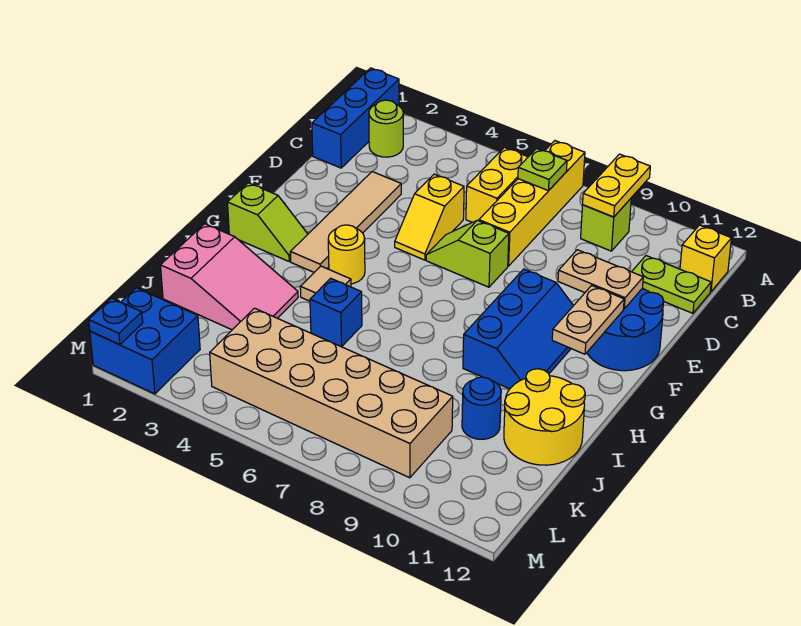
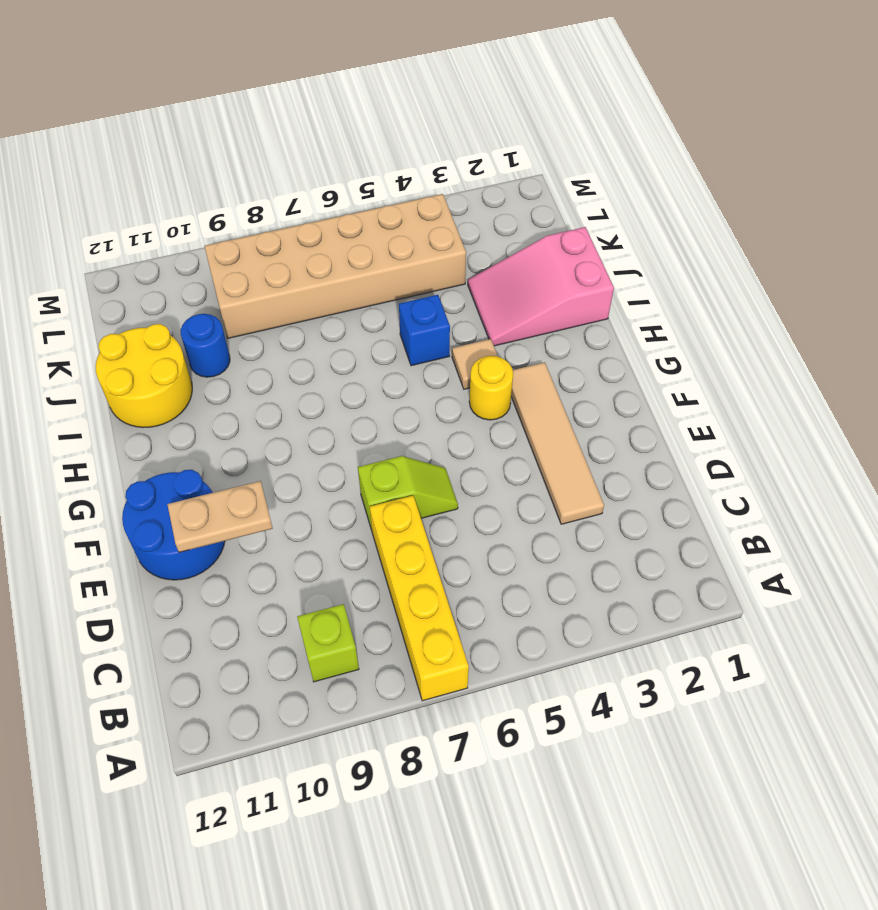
none -> blue brick A1:C1 level 1
none -> lime round brick B2 level 1
none -> yellow brick B6:C6 level 1

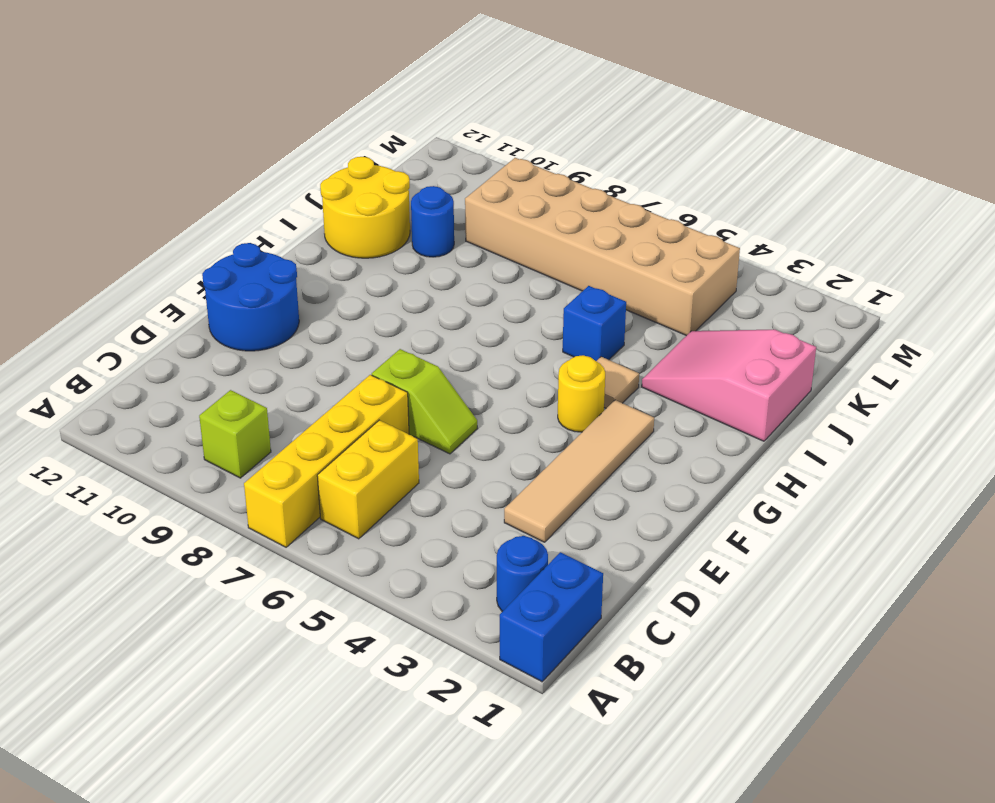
blue brick A1:B1 level 1 -> blue brick A1:C1 level 1
blue round brick B2 level 1 -> lime round brick B2 level 1
none -> yellow brick B12 level 1
none -> lime plate C11:C12 level 1
none -> yellow slope D5:E5 level 1 top D

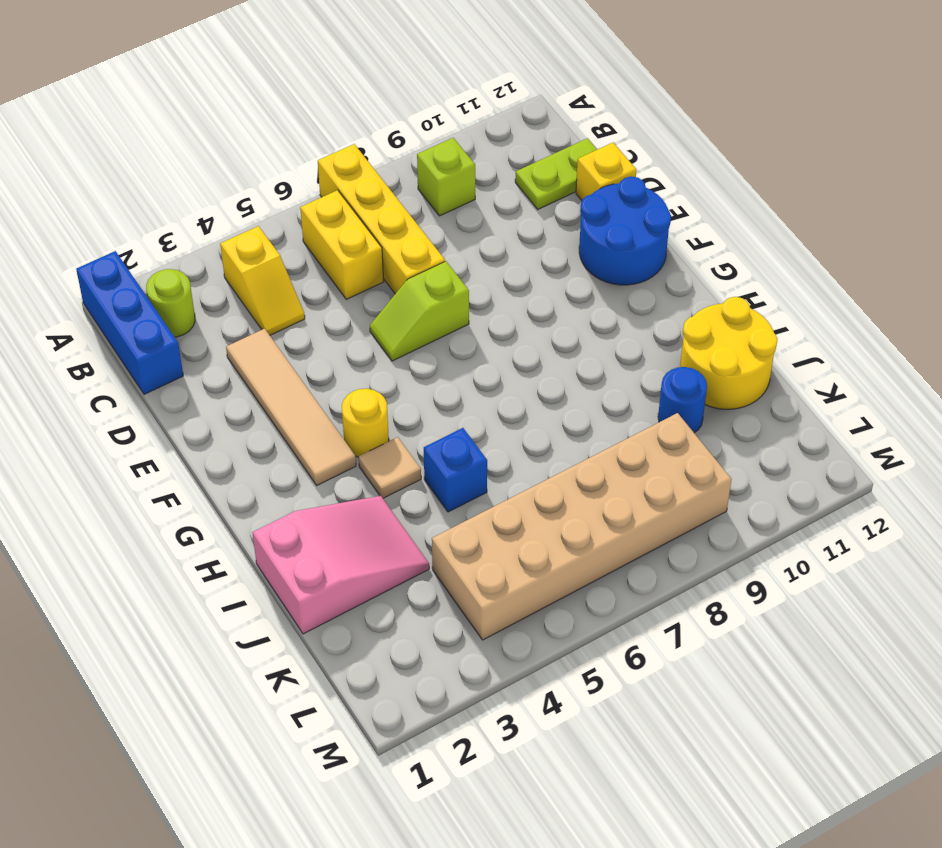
yellow slope B4:C4 level 1 top B -> yellow slope D5:E5 level 1 top D
yellow brick D12 level 1 -> yellow brick B12 level 1
none -> blue slope F9:H10 level 1 top 9
none -> lime slope G1:G2 level 1 top 1
none -> blue brick L1:M2 level 1

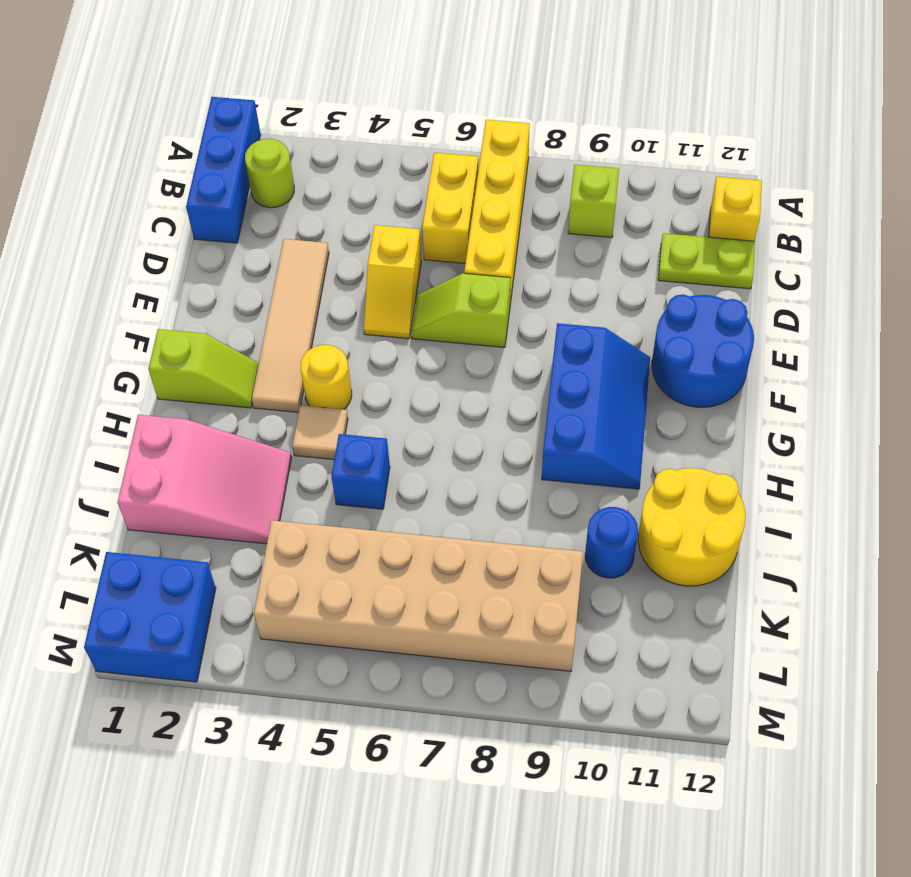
none -> yellow plate A9:B9 level 2
none -> lime plate B7 level 2
none -> tan plate E10:E11 level 2

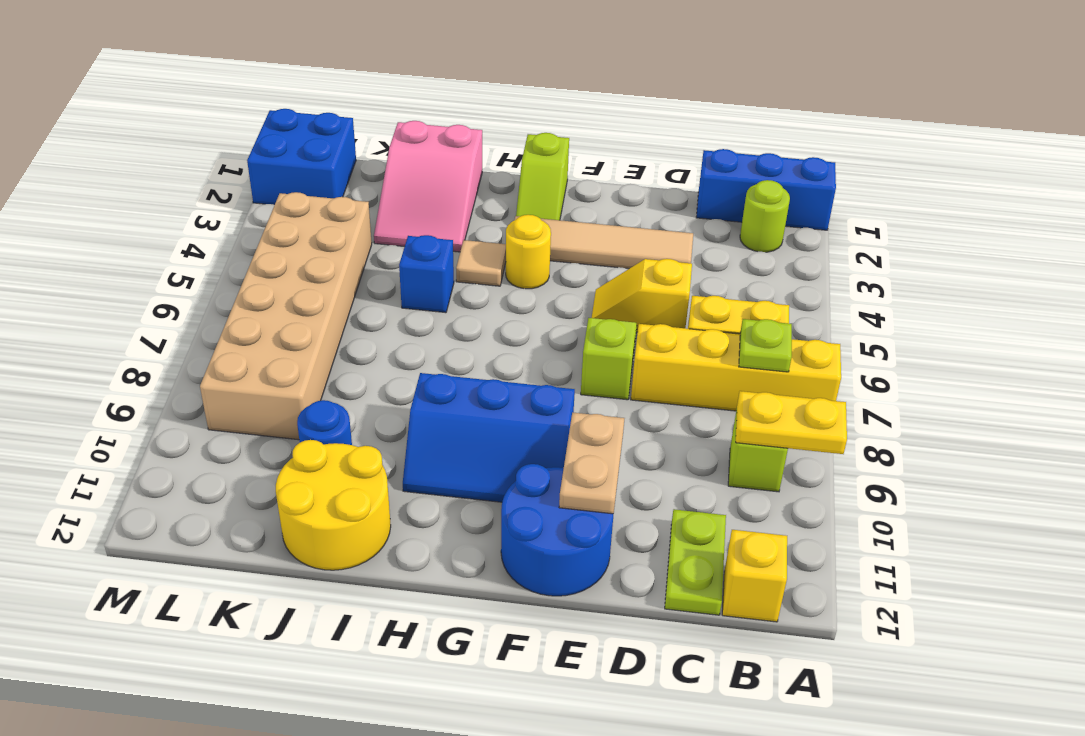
none -> tan plate F11:G11 level 2
none -> blue plate M1 level 2

